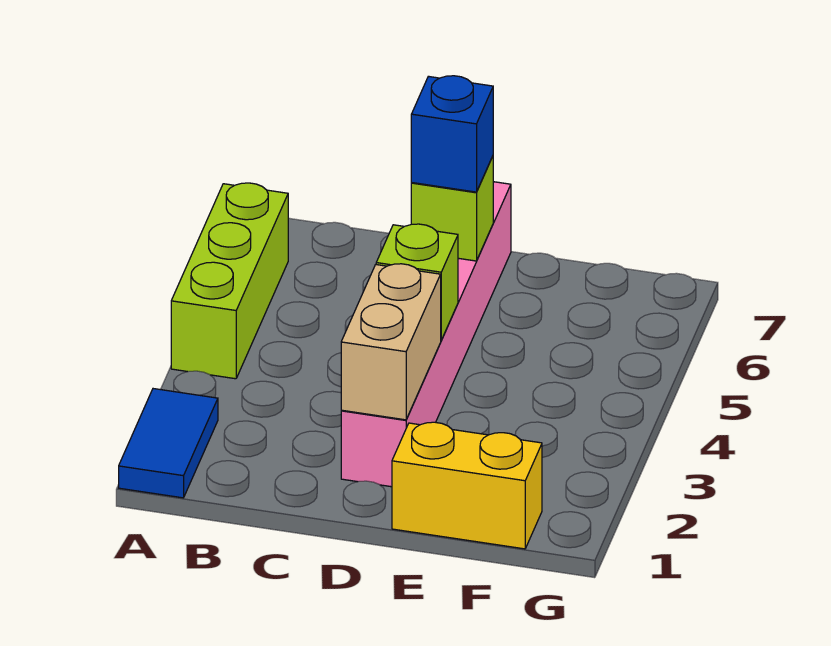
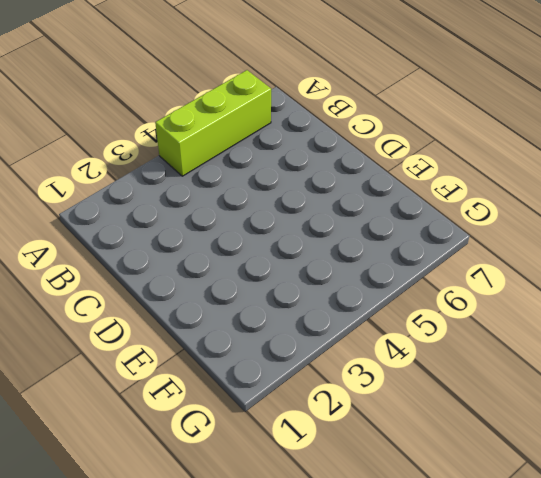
none -> blue tile A1:A2 level 1
none -> pink brick D2:D7 level 1

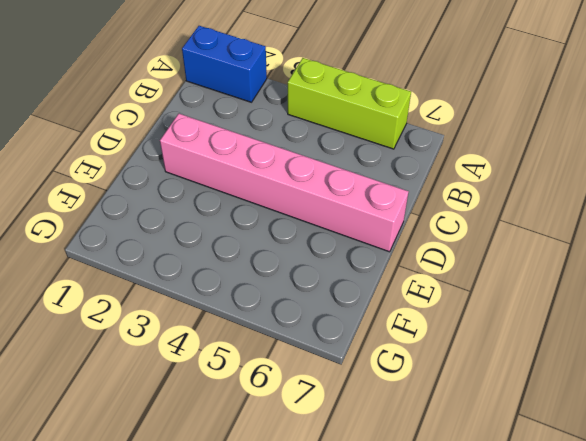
blue brick A1:A2 level 1 -> blue tile A1:A2 level 1
none -> yellow brick E1:F1 level 1
none -> tan brick D2:D3 level 2

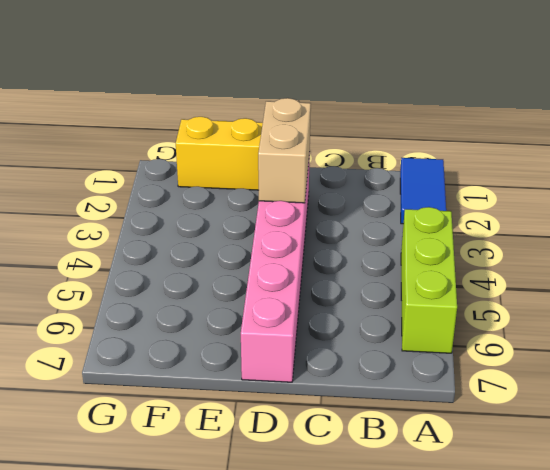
none -> lime brick D4 level 2
none -> lime brick D6 level 2

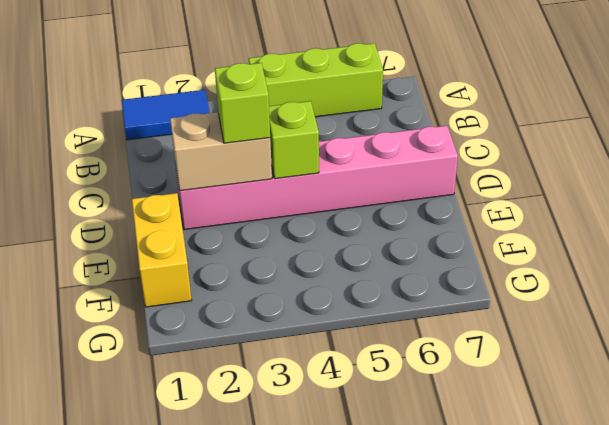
lime brick D3 level 3 -> lime brick D6 level 2
none -> blue brick D6 level 3

